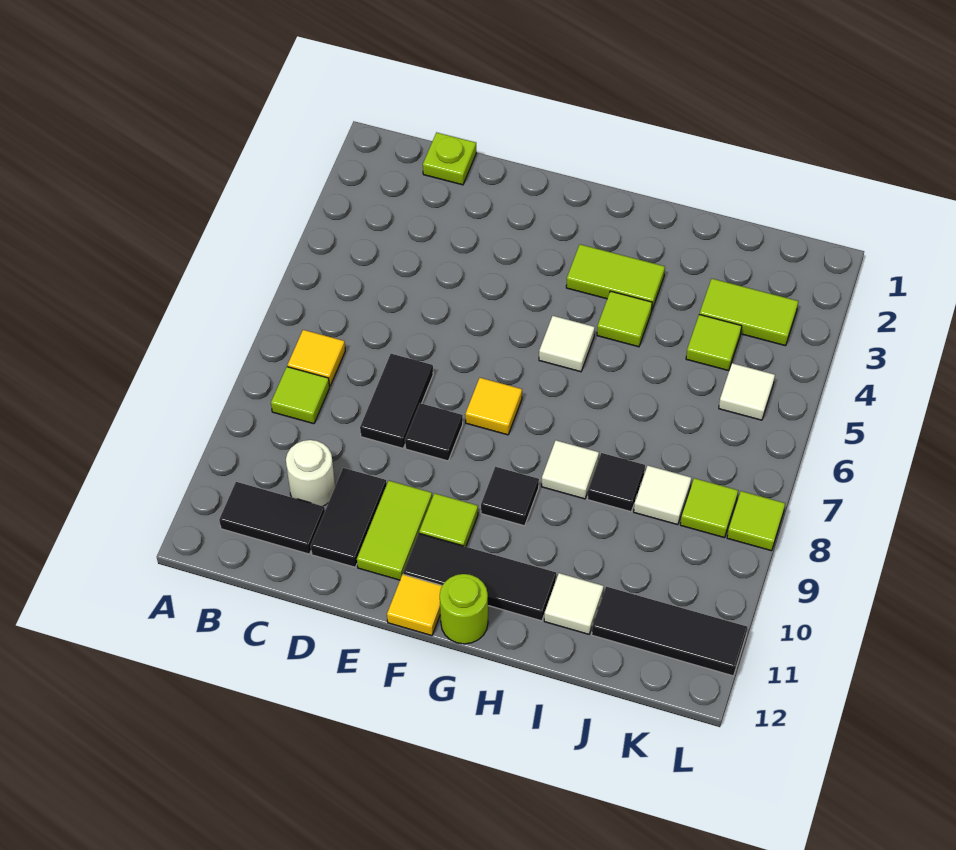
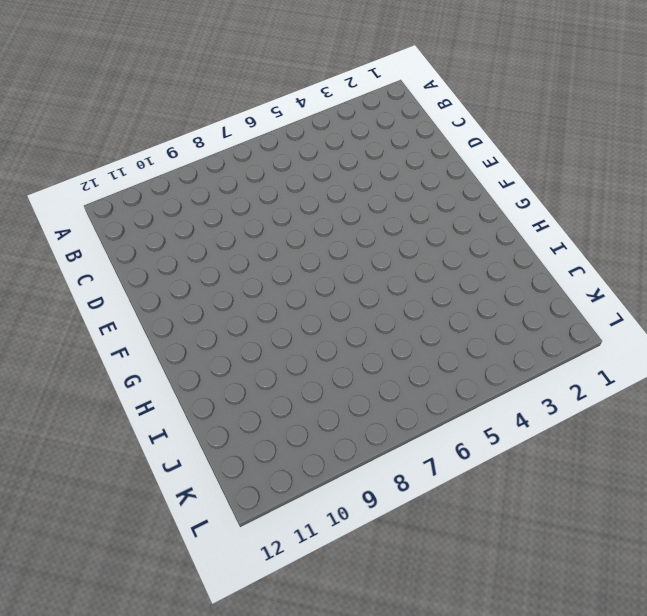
none -> yellow tile B7 level 1
none -> lime tile B8 level 1
none -> black tile B11:C11 level 1

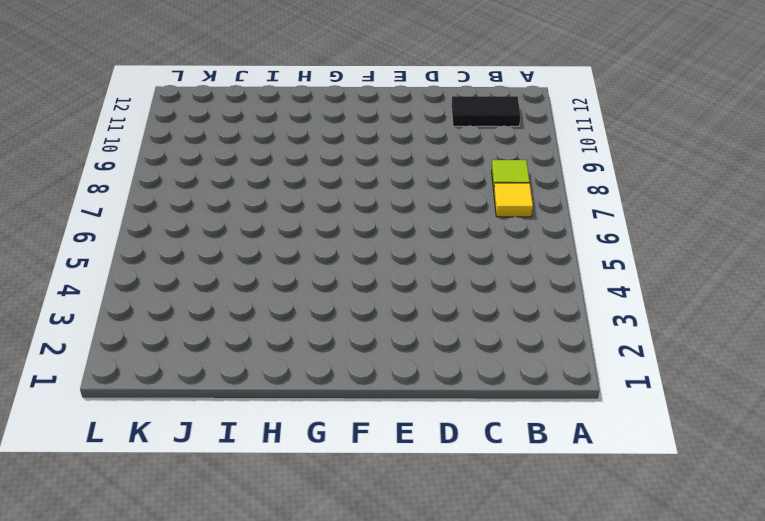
none -> lime plate C1 level 1
none -> white round brick C10 level 1
none -> black tile D7:D8 level 1

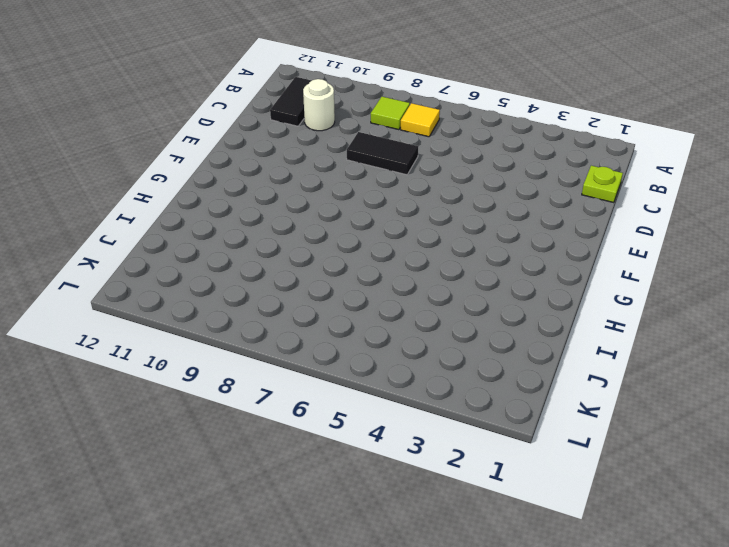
none -> black tile D10:D11 level 1
none -> black tile E8 level 1
none -> lime tile E10:E11 level 1

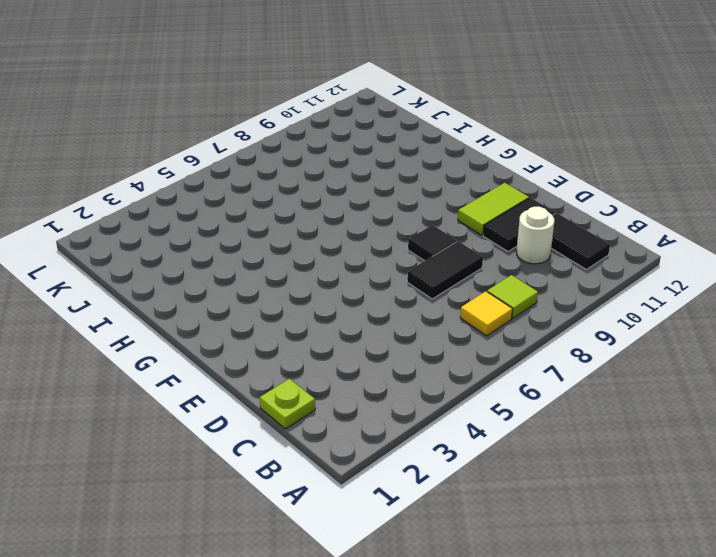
none -> yellow tile F7 level 1
none -> lime tile F10 level 1
none -> black tile F11:H11 level 1

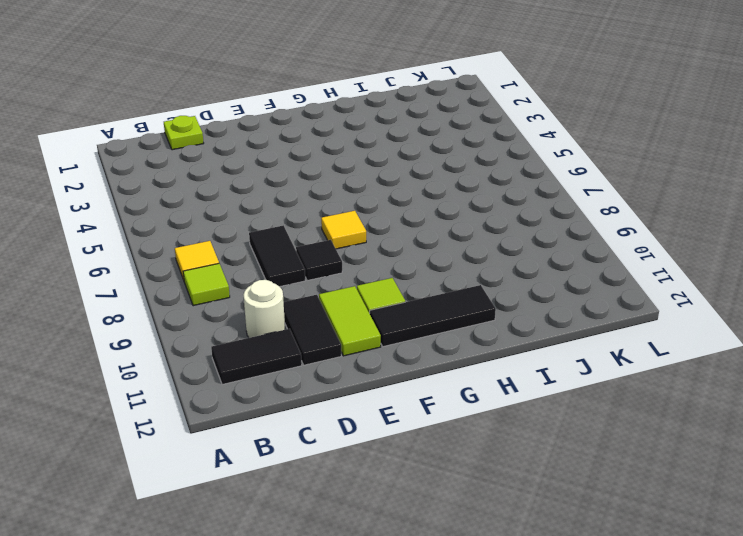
none -> yellow tile F12 level 1
none -> lime tile G3:H3 level 1
none -> white tile G5 level 1

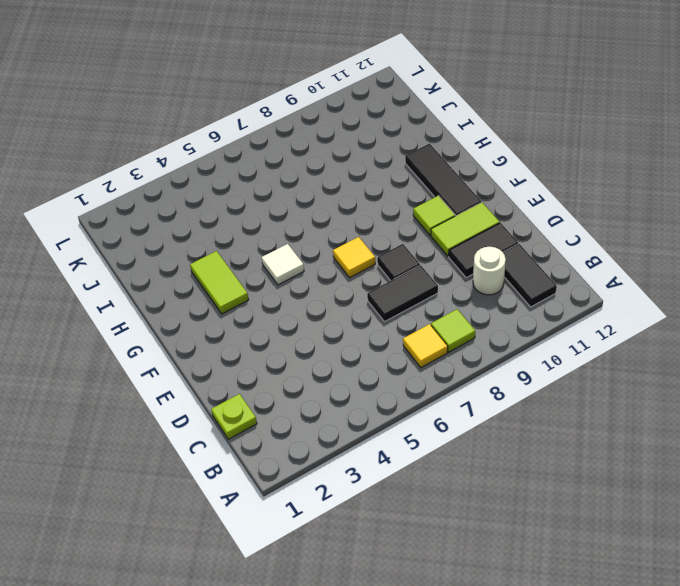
none -> yellow tile F12 level 1
none -> black tile G9 level 1
none -> lime round brick G12 level 1

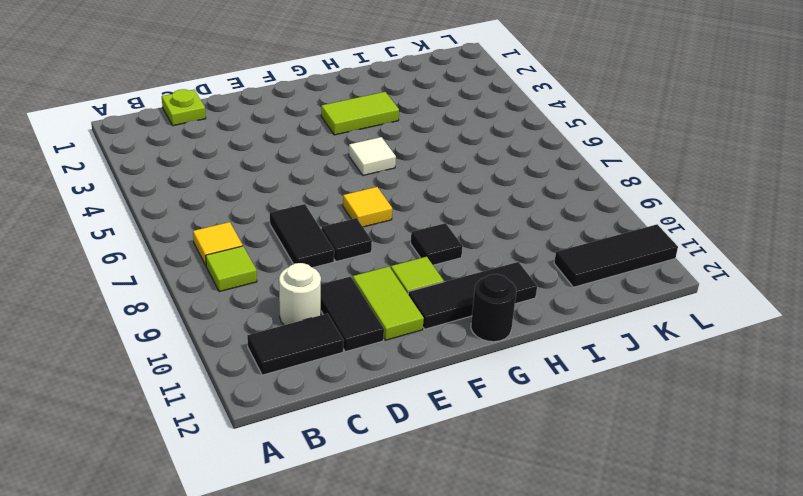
black round brick G12 level 1 -> lime round brick G12 level 1
none -> yellow tile F12 level 1
none -> lime tile H4 level 1
none -> white tile H8 level 1

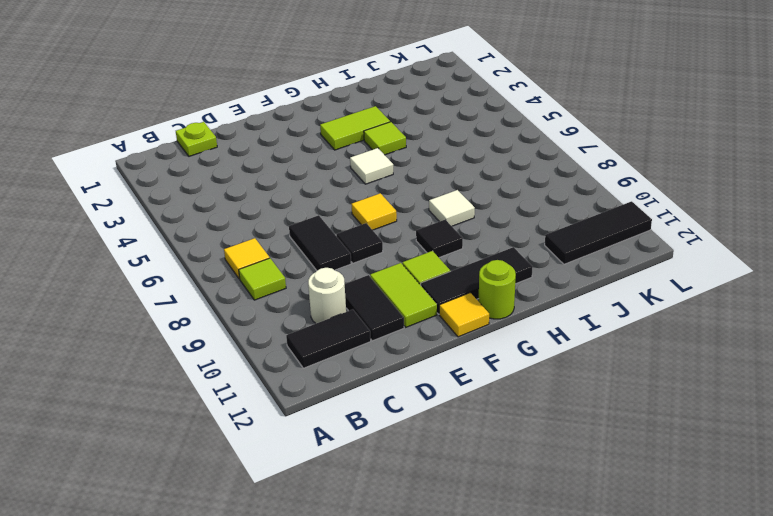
none -> black tile I8 level 1
none -> white tile I11 level 1
none -> lime tile J3:K3 level 1

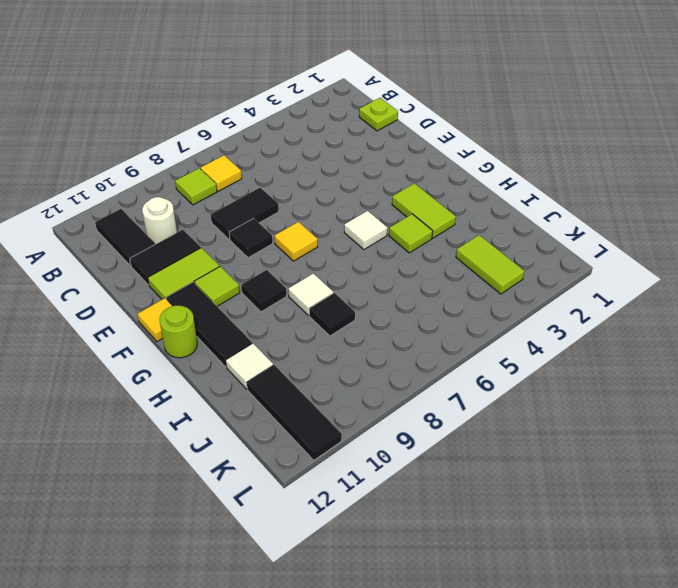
none -> lime tile J4 level 1
none -> white tile J8 level 1
none -> white tile K5 level 1

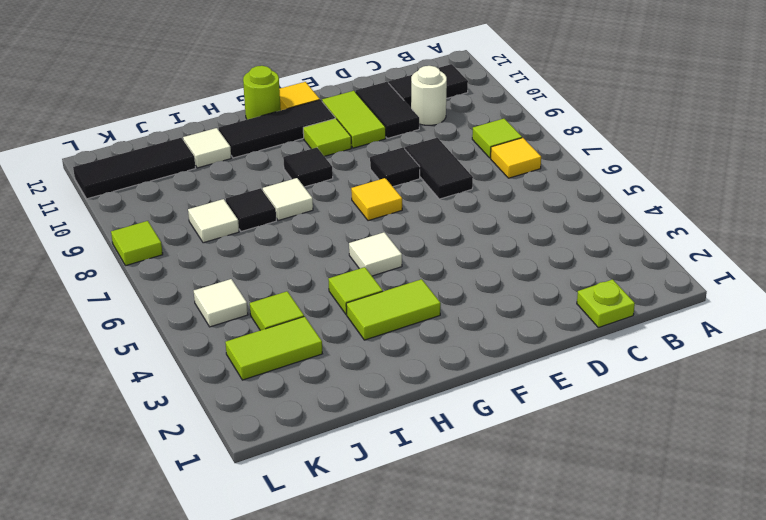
none -> lime tile K8 level 1

